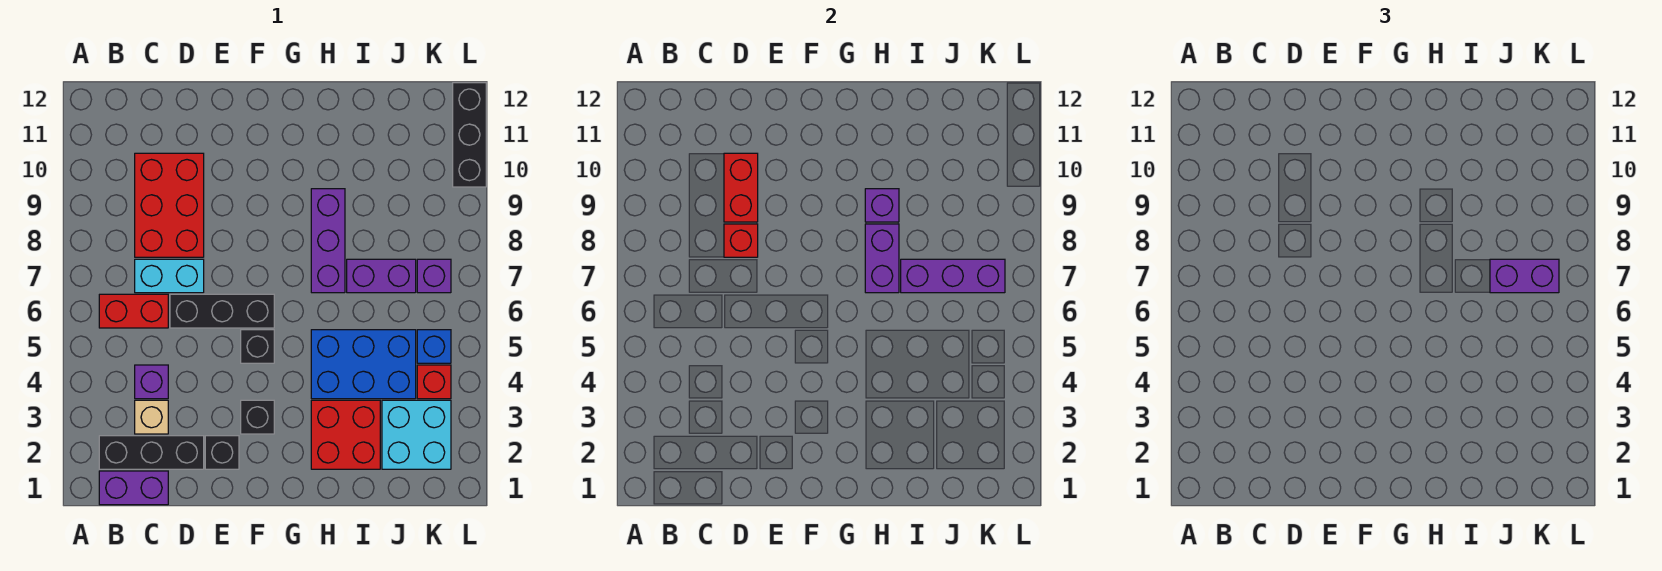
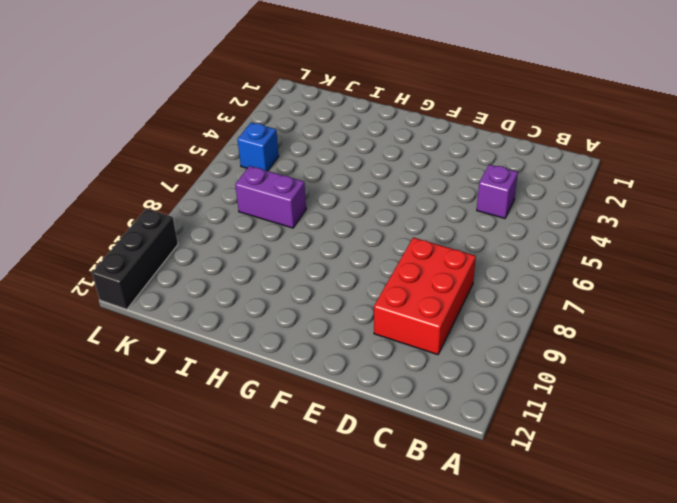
none -> purple brick B1:C1 level 1
none -> black brick B2:D2 level 1
none -> red brick B6:C6 level 1

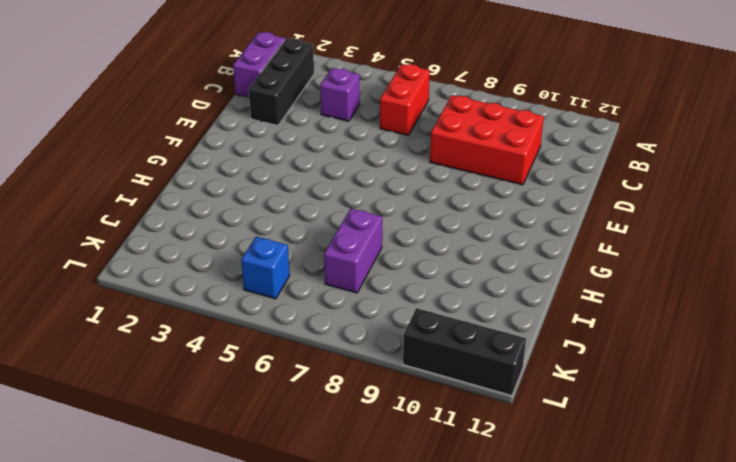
none -> tan brick C3 level 1
none -> cyan brick C7:D7 level 1
none -> black brick D6:F6 level 1

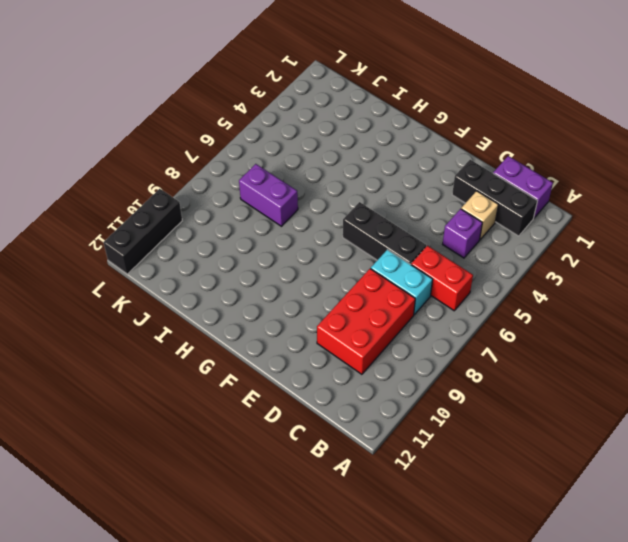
none -> black brick E2 level 1
none -> black brick F3 level 1
none -> black brick F5 level 1

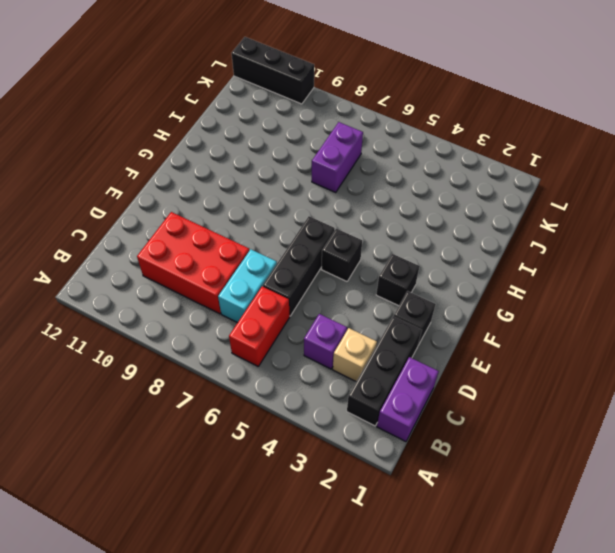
none -> red brick H2:I3 level 1
none -> blue brick H4:J5 level 1
none -> purple brick H7:H9 level 1

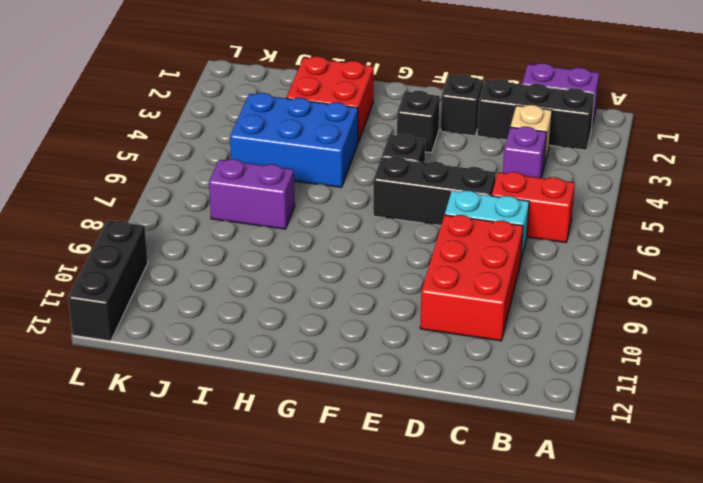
none -> purple brick H7:H9 level 1
none -> cyan brick J2:K3 level 1
none -> red brick K4 level 1

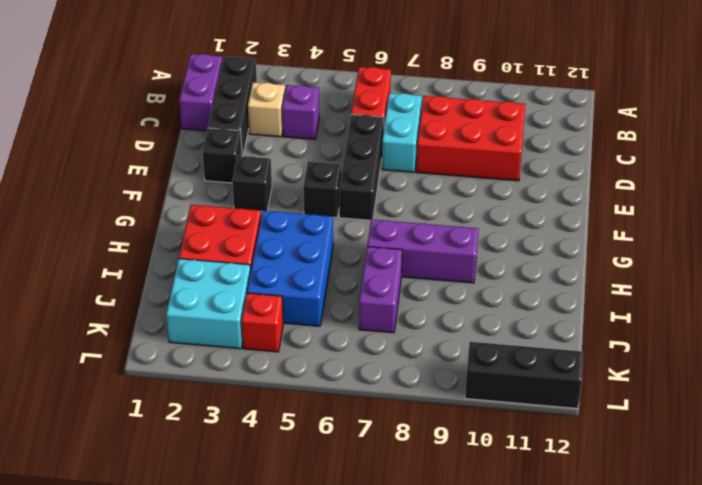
none -> blue brick K5 level 1
none -> purple brick K7 level 1
none -> red brick D8 level 2

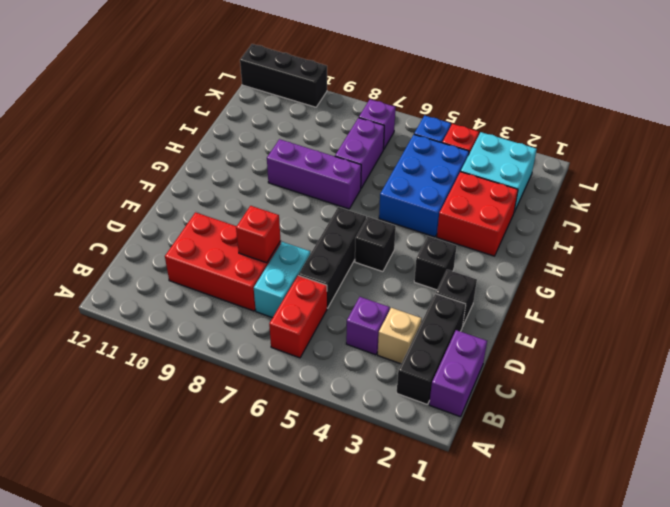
none -> red brick D9:D10 level 2
none -> purple brick H7:H8 level 2
none -> purple brick H9 level 2

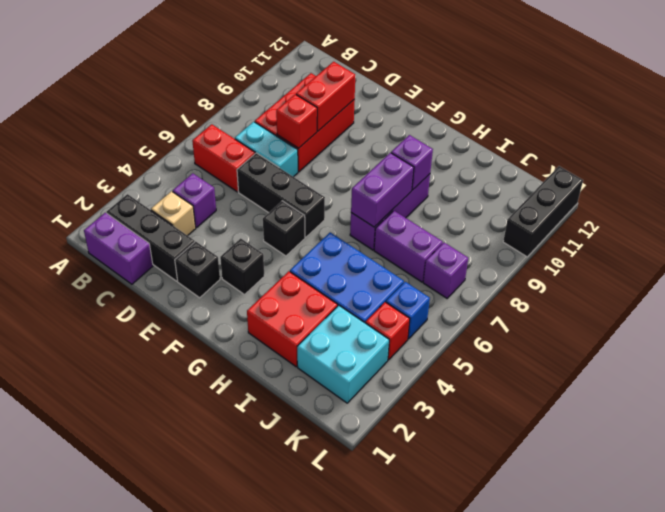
none -> purple brick I7:K7 level 2
none -> purple brick J7:K7 level 3

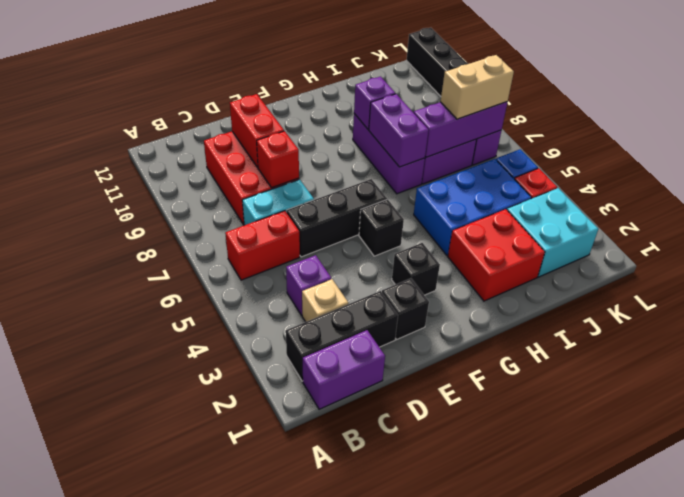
tan brick J7:K7 level 3 -> purple brick J7:K7 level 3

